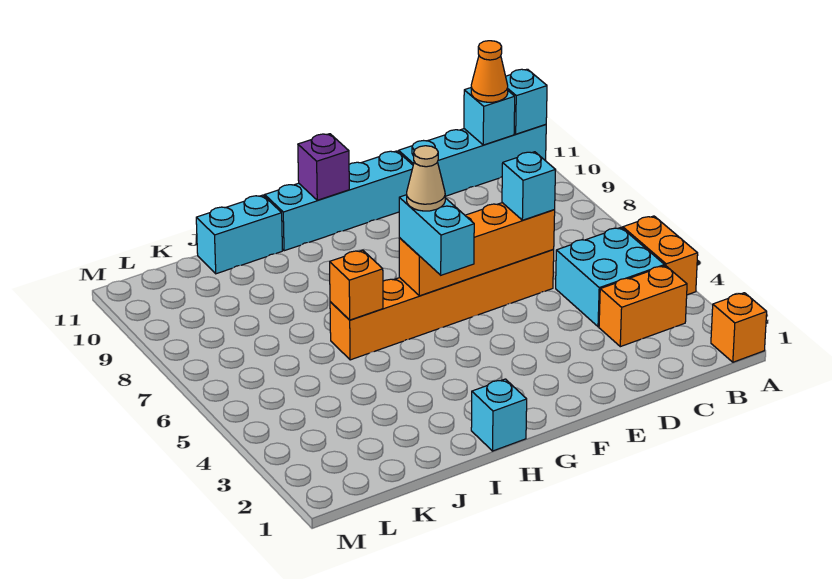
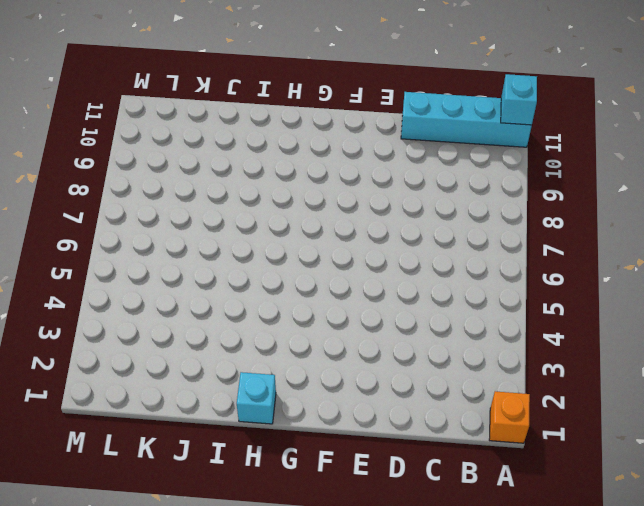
none -> orange brick A4:A5 level 1
none -> orange brick B3:C3 level 1
none -> cyan brick B4:C5 level 1

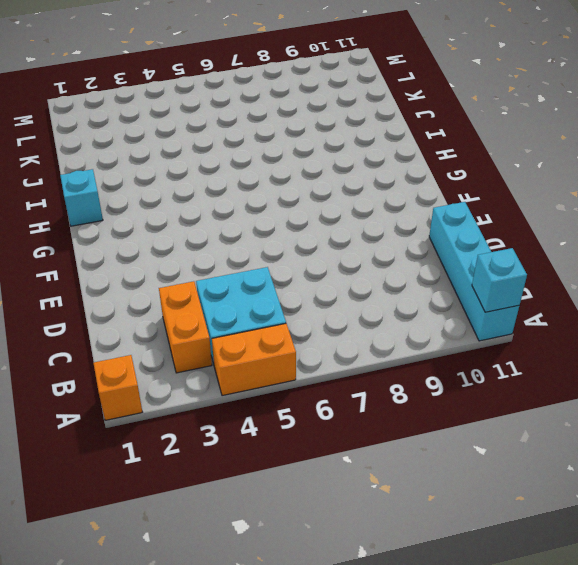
none -> orange brick D6:I6 level 1
none -> cyan brick E11:H11 level 1
none -> cyan brick I11:J11 level 1

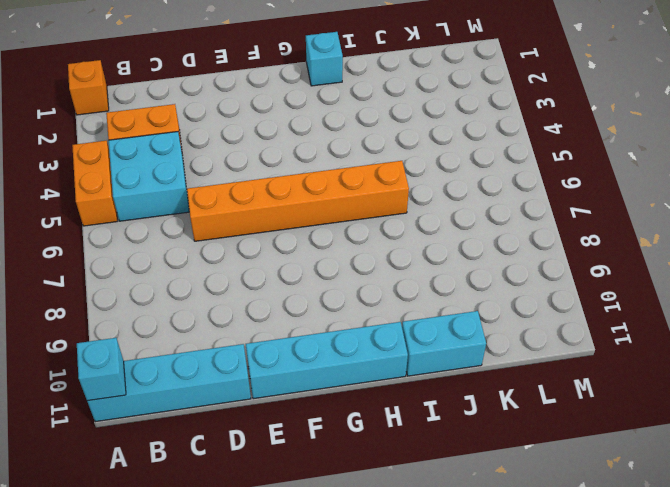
none -> cyan brick B11 level 2
none -> orange brick D6:G6 level 2
none -> purple brick G11 level 2

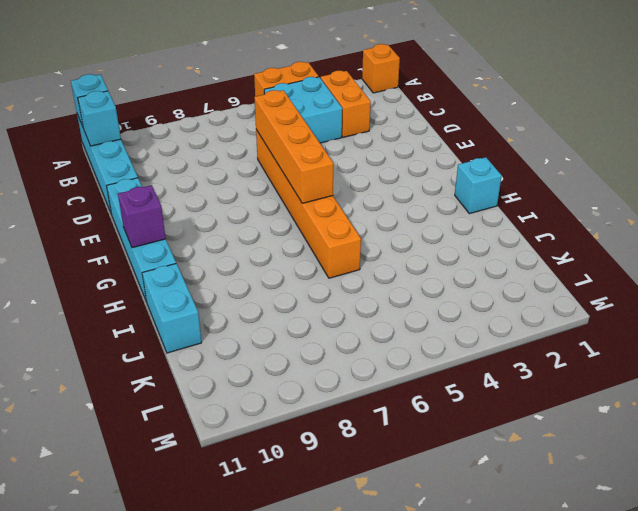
none -> orange brick I6 level 2
none -> orange cone B11 level 3
none -> cyan brick D6 level 3

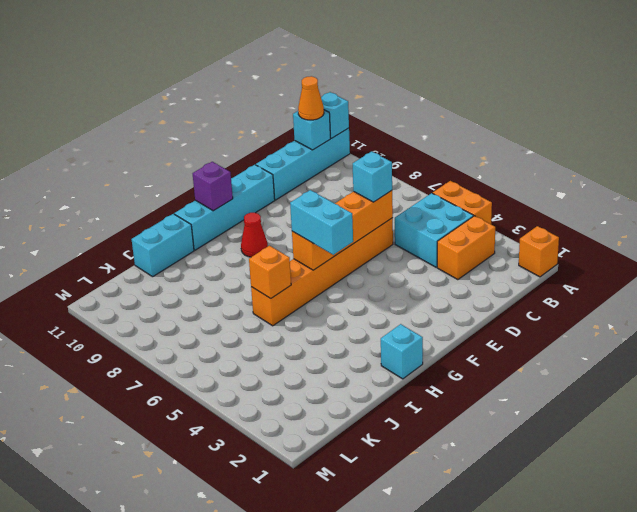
red cone G9 level 1 -> none
none -> tan cone G6 level 4

